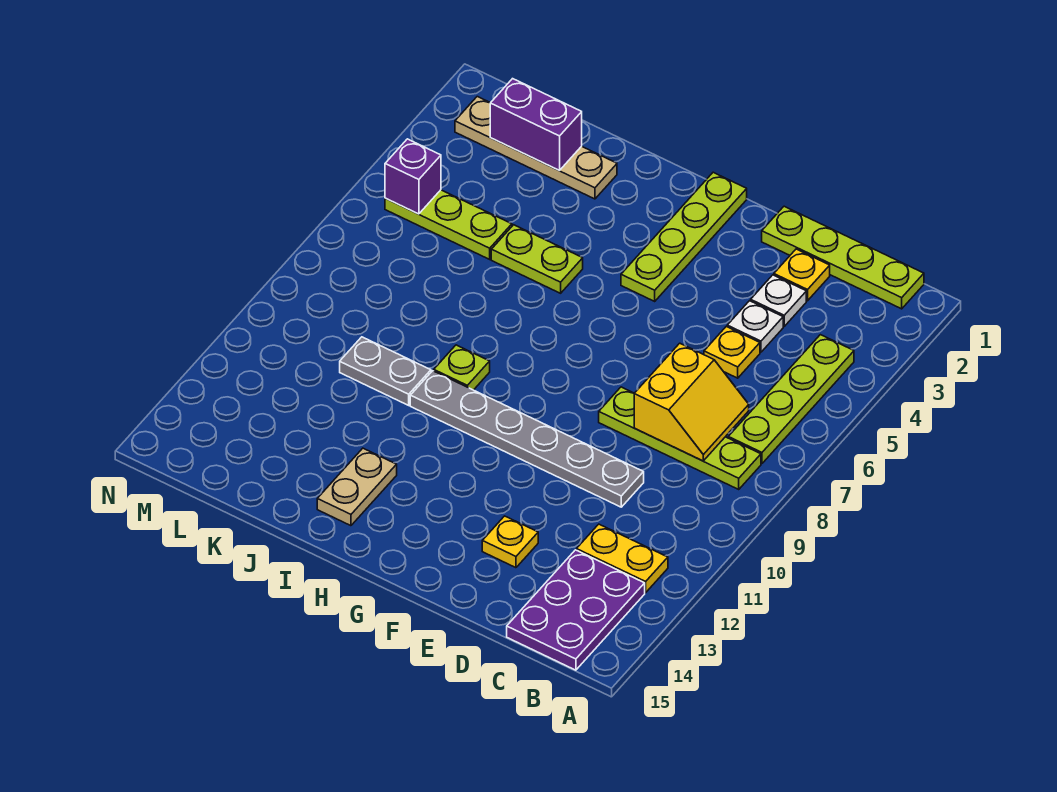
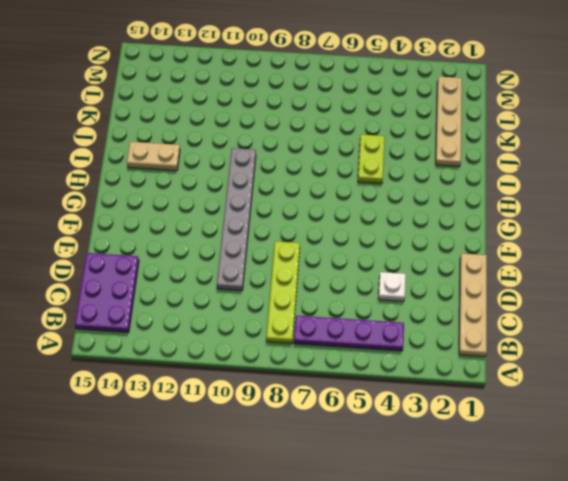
tan plate B1:E1 level 1 -> lime plate B1:E1 level 1
purple plate B4:B7 level 1 -> lime plate B4:B7 level 1
purple plate B14:D15 level 1 -> purple plate B13:C15 level 1
none -> yellow plate B12:C12 level 1
none -> yellow plate D2 level 1
none -> white plate D3 level 1

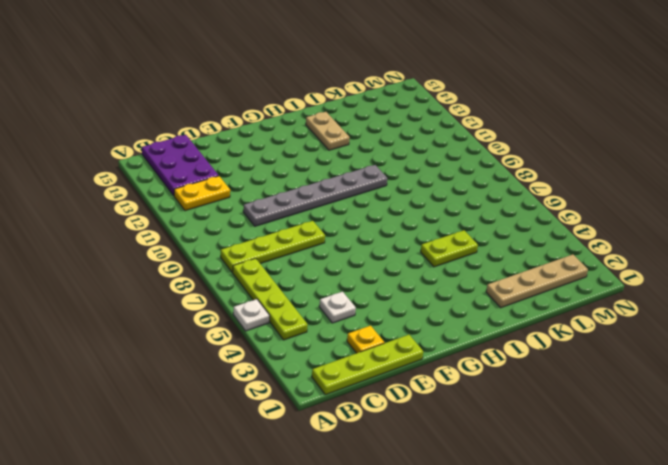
white plate A5 level 1 -> white plate D3 level 1
none -> yellow plate D5 level 1
none -> yellow plate E13 level 1
none -> lime plate G1:G4 level 1

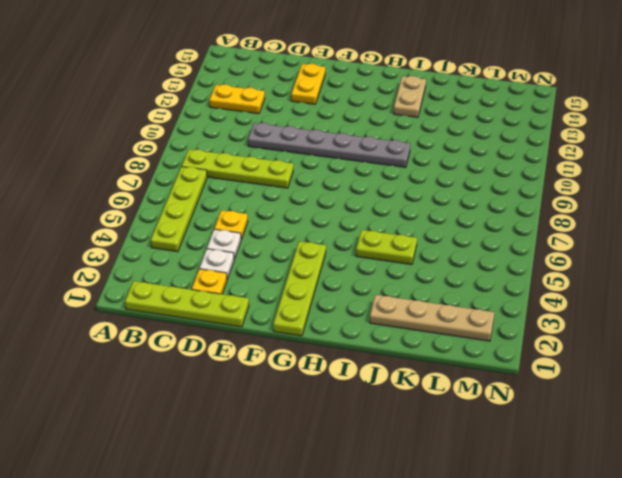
yellow plate E13:E14 level 1 -> yellow plate E13 level 1
none -> purple plate B13:C15 level 1
none -> lime plate I9 level 1
none -> grey plate J10:K10 level 1

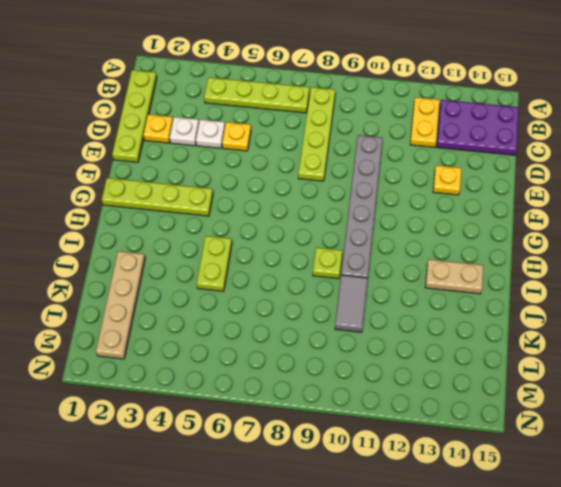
grey tile J10:K10 level 1 -> grey plate J10:K10 level 1
none -> lime plate K5:M5 level 1
none -> yellow slope C7:D8 level 2 top D
none -> purple brick K2:L2 level 2

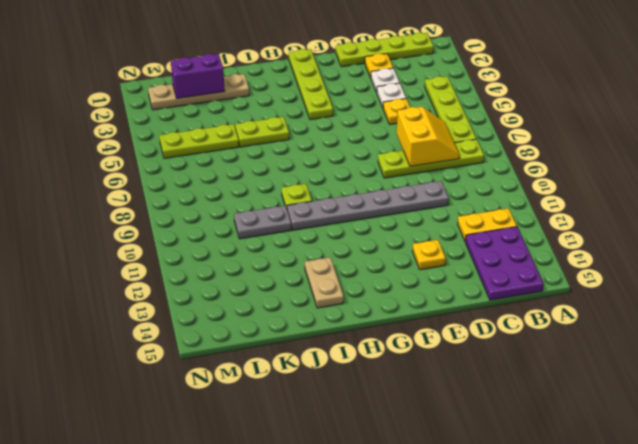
none -> purple brick M5 level 2

